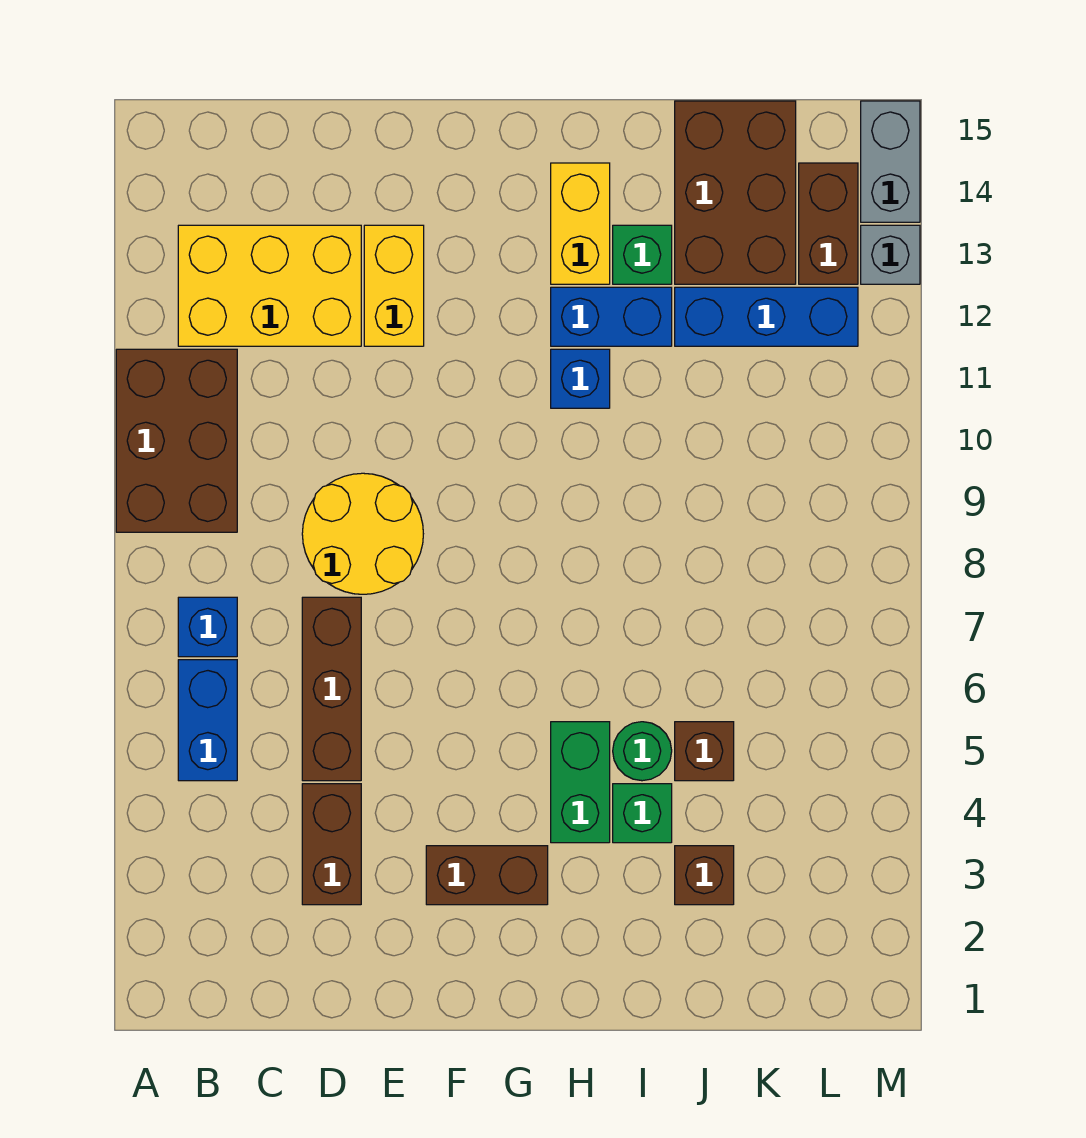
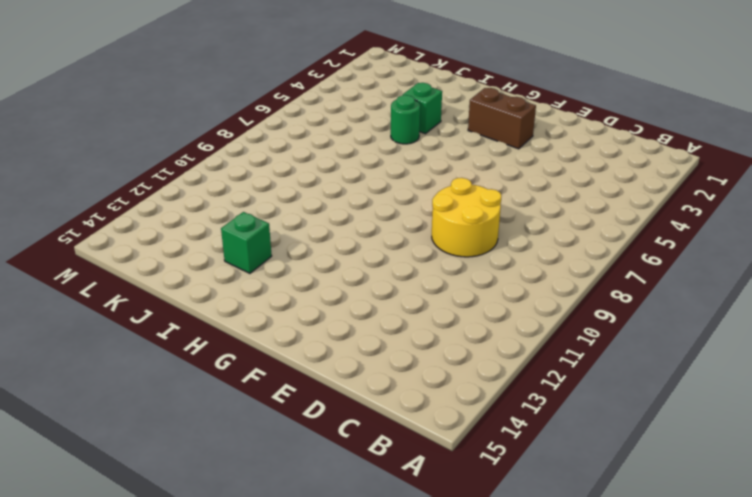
none -> brown brick A9:B11 level 1
none -> blue brick B5:B6 level 1
none -> blue brick B7 level 1

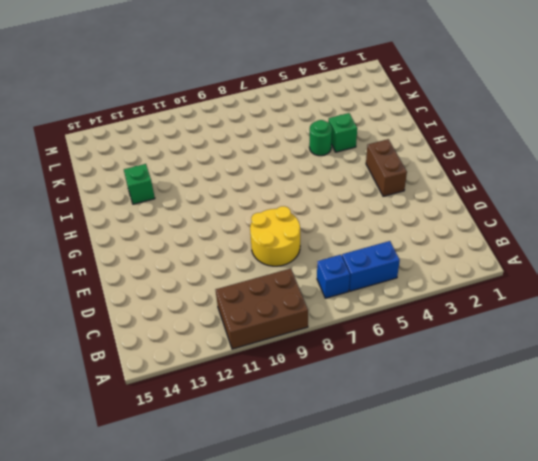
none -> yellow brick B12:D13 level 1
none -> brown brick D3:D4 level 1
none -> brown brick D5:D7 level 1

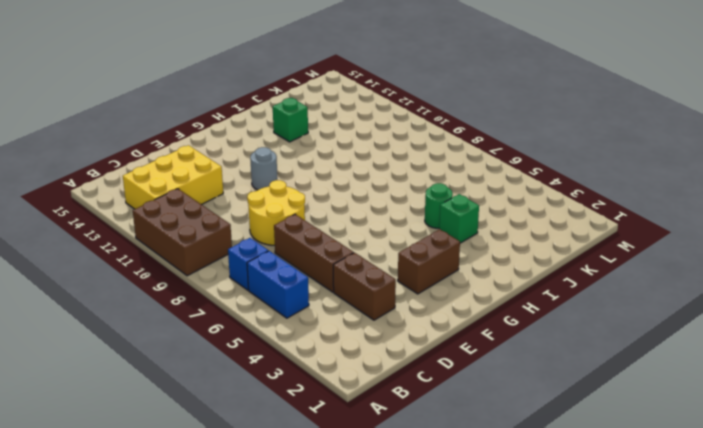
grey round brick F11 level 1 -> none
none -> yellow brick E12:E13 level 1
none -> green brick H4:H5 level 1
none -> blue brick H11 level 1

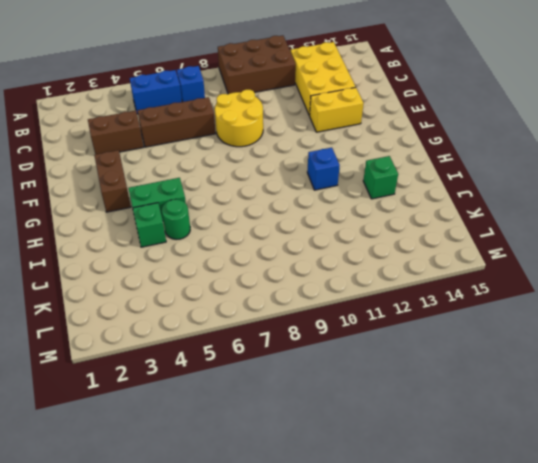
none -> blue brick H12:I12 level 1
none -> yellow brick H13:H14 level 1
none -> brown brick J3 level 1

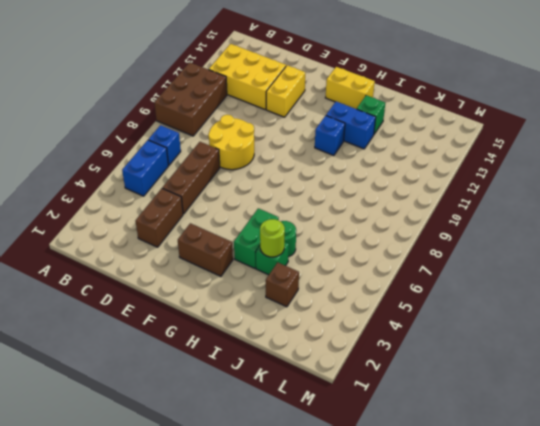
yellow brick G14:H14 level 1 -> yellow brick H13:H14 level 1
lime round brick I4 level 2 -> none
none -> brown brick J5 level 1
none -> blue brick J12:L12 level 1
none -> brown brick J13:K15 level 1

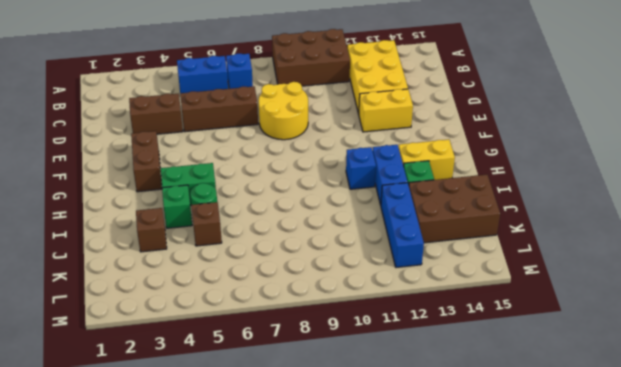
none -> brown brick L13:L14 level 1
none -> grey brick M13 level 1
none -> grey brick M14:M15 level 1

